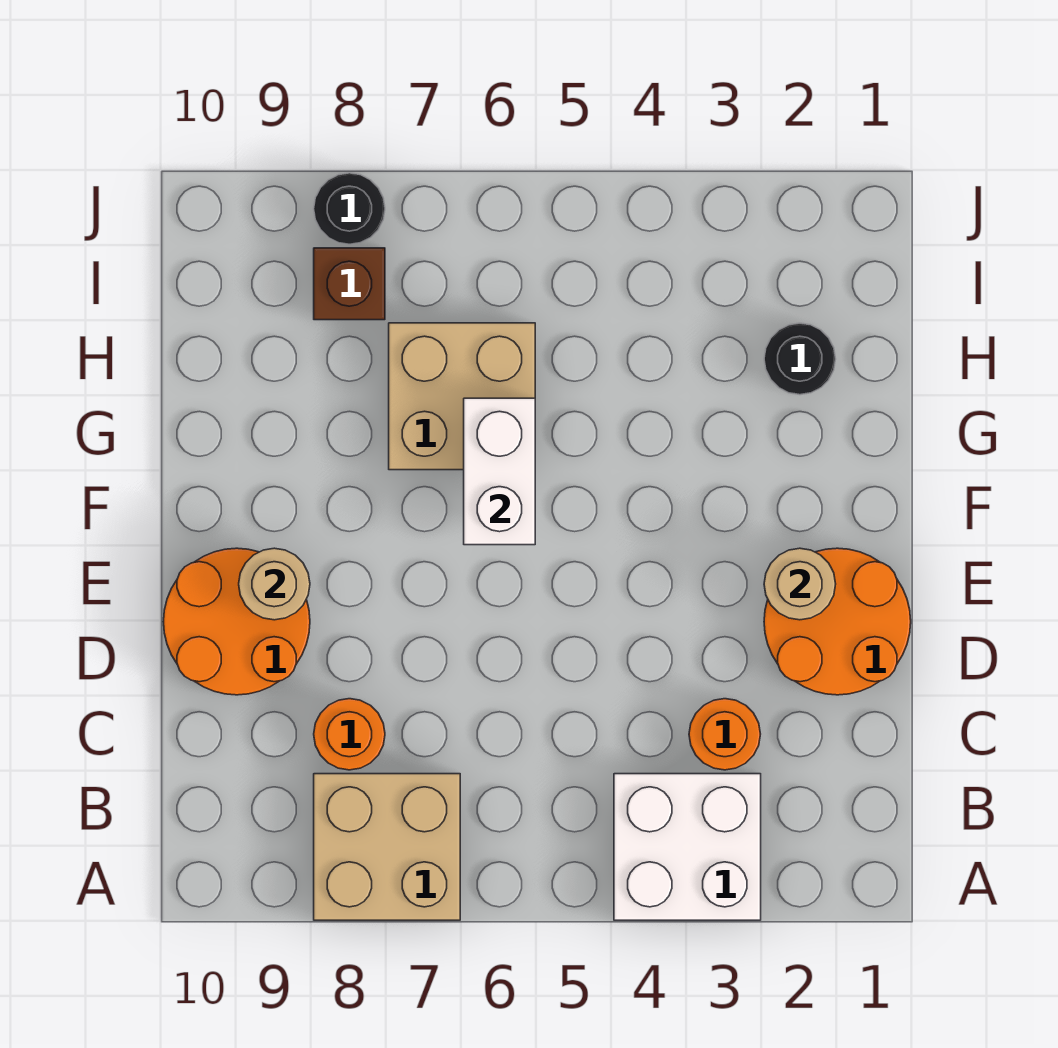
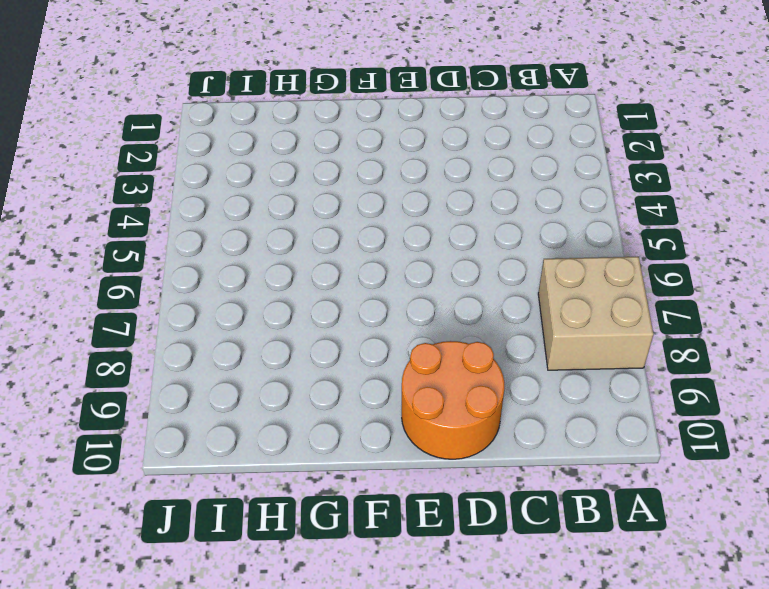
none -> white brick A3:B4 level 1
none -> orange round brick C3 level 1
none -> orange round brick C8 level 1

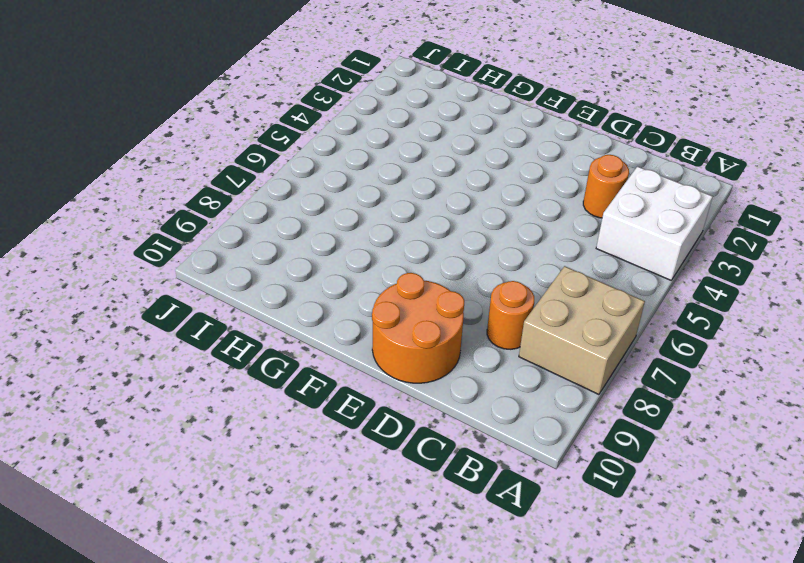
none -> orange round brick D1:E2 level 1
none -> tan brick G6:H7 level 1
none -> black round brick H2 level 1

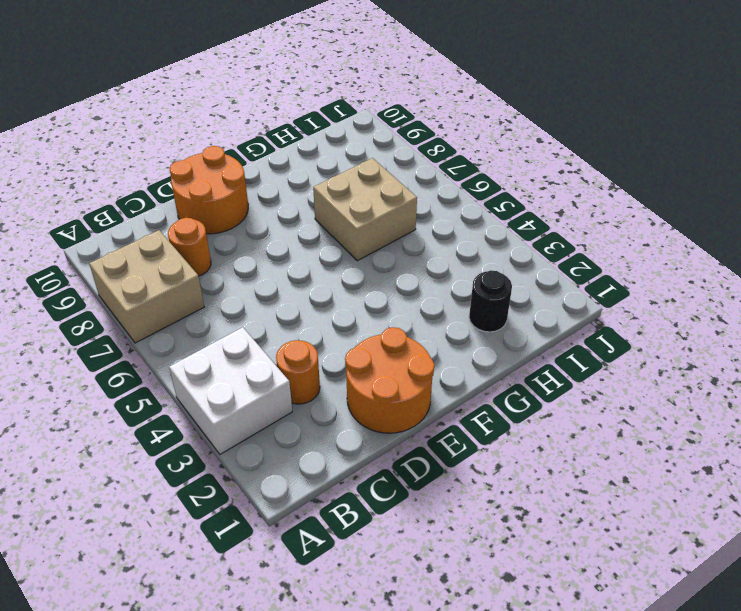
none -> brown brick I8 level 1
none -> black round brick J8 level 1
none -> tan round brick E2 level 2

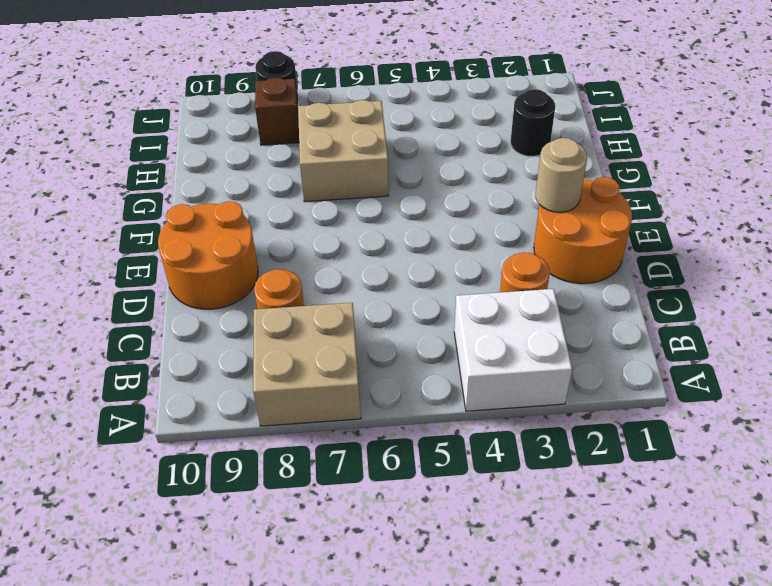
none -> tan round brick E9 level 2
none -> white brick F6:G6 level 2

